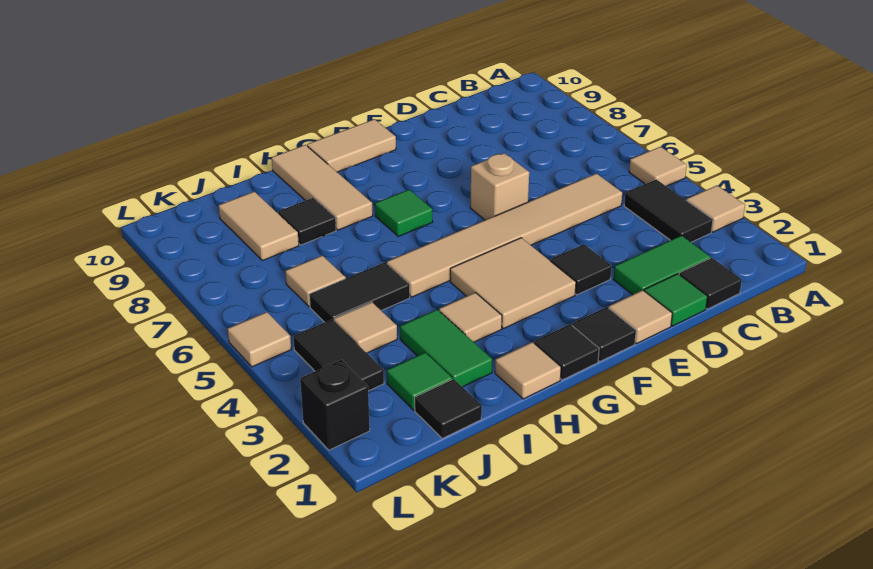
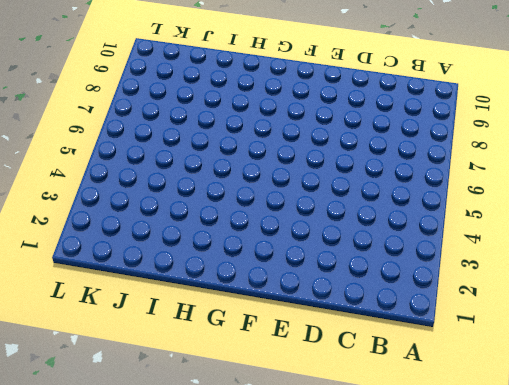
none -> tan tile A3 level 1
none -> tan tile A5 level 1
none -> black tile B3:B4 level 1

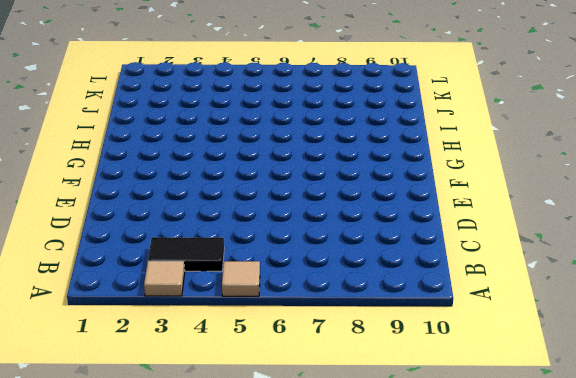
none -> black tile C1 level 1
none -> green tile C2:D2 level 1
none -> tan tile C5:H5 level 1

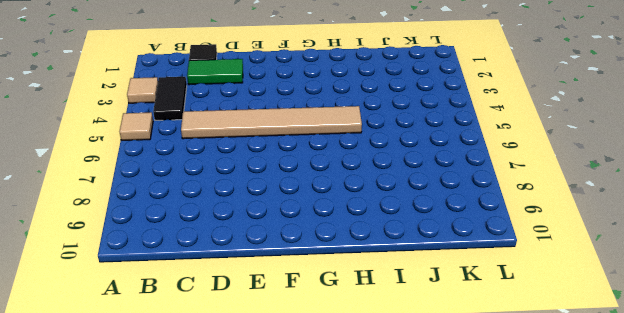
none -> green tile D1 level 1
none -> tan tile E1 level 1
none -> black tile E3 level 1

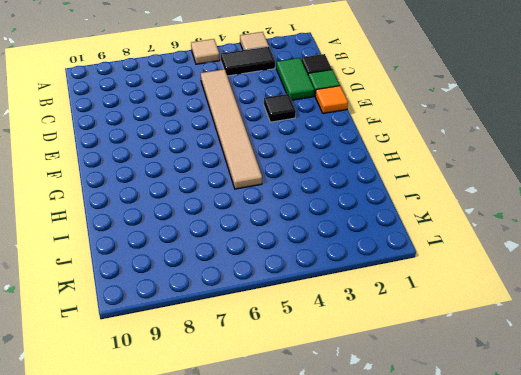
orange tile E1 level 1 -> tan tile E1 level 1
none -> tan brick E6 level 1
none -> black tile F1 level 1
none -> tan tile F3:G4 level 1

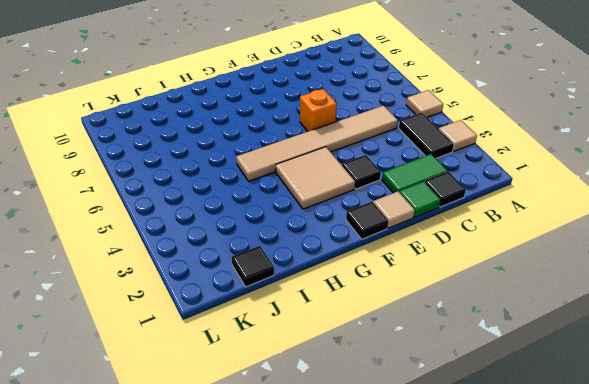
orange brick E6 level 1 -> tan brick E6 level 1
none -> tan tile F10:G10 level 1
none -> black tile G1 level 1
none -> green tile G7 level 1

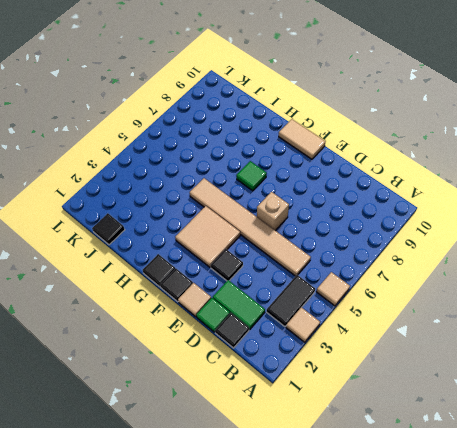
none -> tan tile H1 level 1
none -> tan tile H3 level 1
none -> tan tile H8:H10 level 1

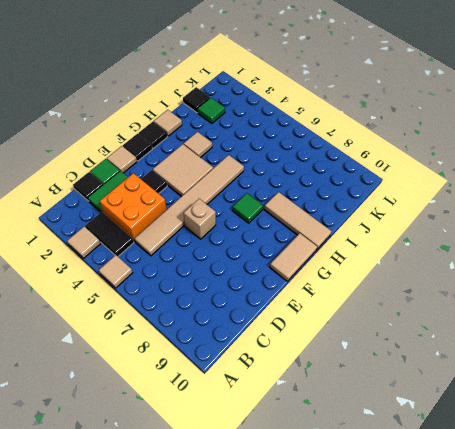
orange brick C3:D4 level 1 -> none
none -> green tile I2:I3 level 1
none -> black tile I5:J5 level 1
none -> black tile I8 level 1

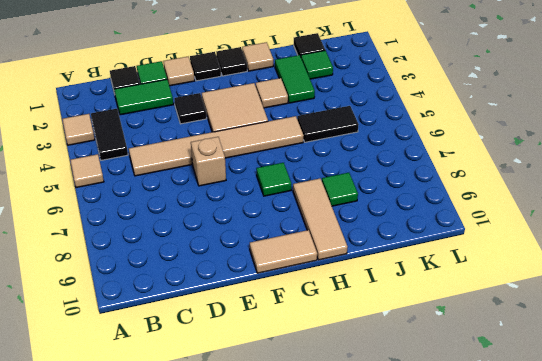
green tile I8 level 1 -> black tile I8 level 1
none -> tan tile J4 level 1
none -> tan tile J6 level 1
none -> tan tile J8:J9 level 1

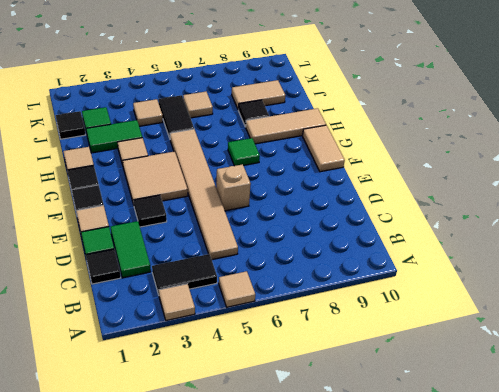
none -> black tile K3:K4 level 1
none -> black brick L2 level 1
none -> tan tile L5 level 1

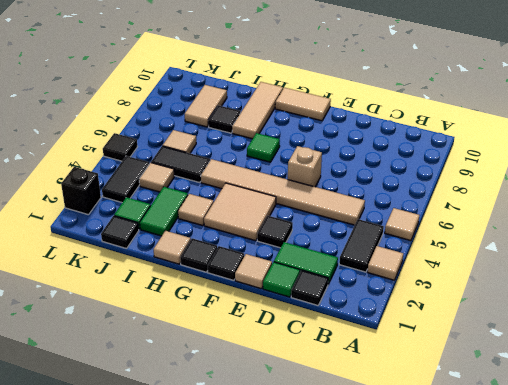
black tile L5 level 1 -> tan tile L5 level 1

